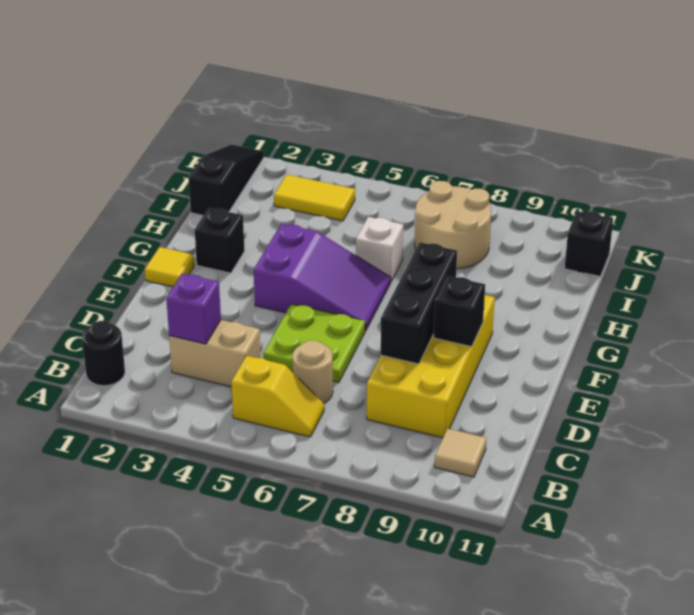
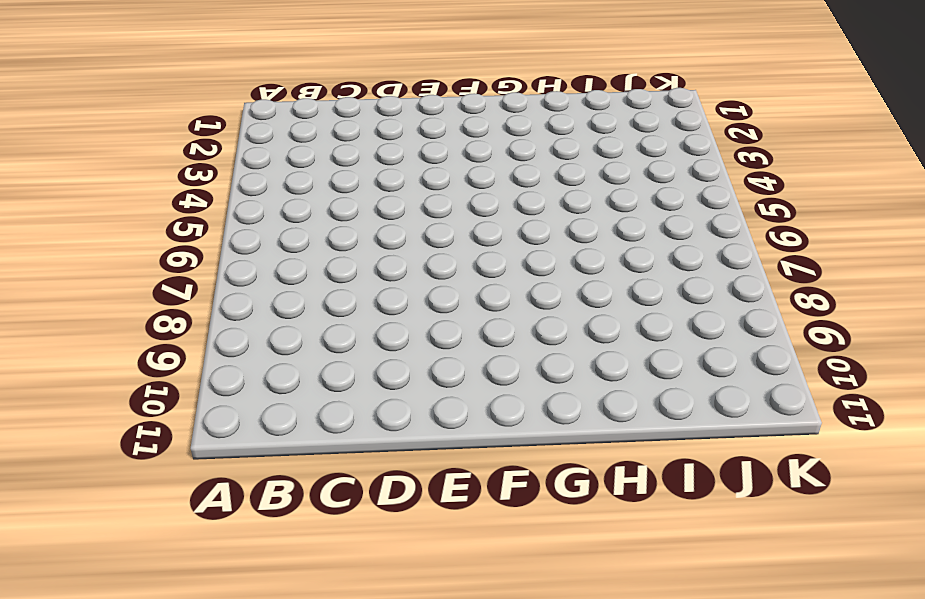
none -> black round brick B1 level 1
none -> yellow slope B5:B6 level 1 top 5
none -> tan tile B10 level 1

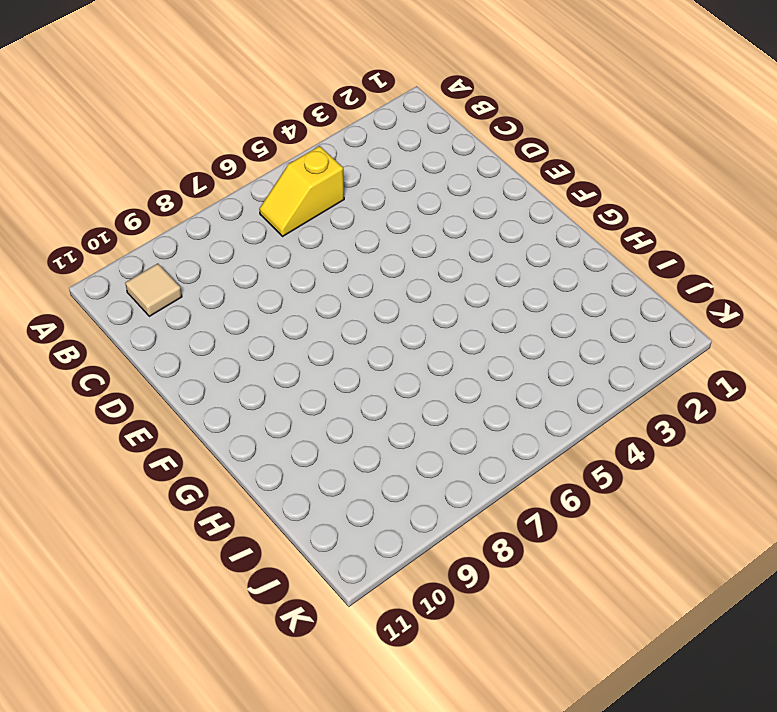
none -> black round brick B1 level 1
none -> tan brick C3:C4 level 1
none -> tan round brick C6 level 1

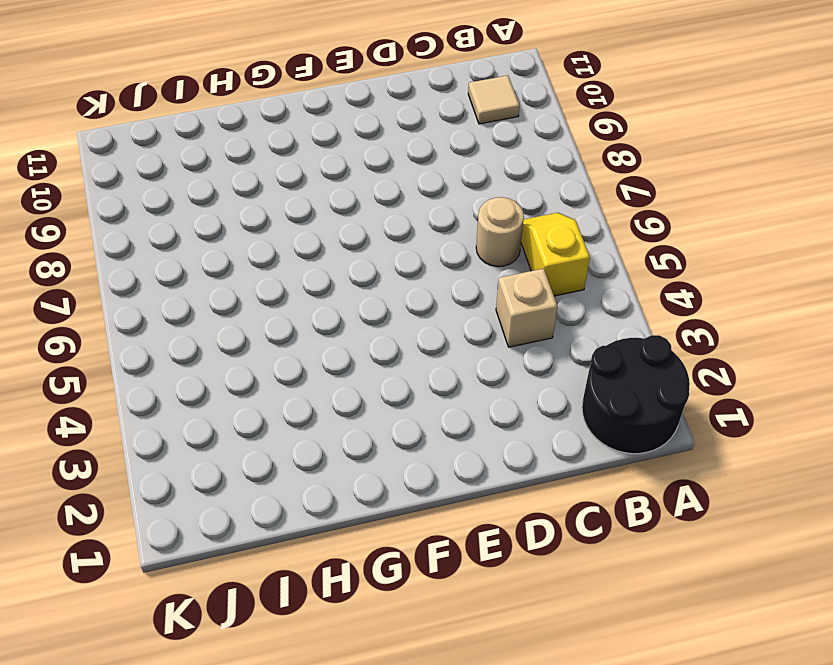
black round brick A1:B2 level 1 -> black round brick B1 level 1
tan brick C4 level 1 -> tan brick C3:C4 level 1
none -> yellow brick C8:F9 level 1
none -> lime plate D5:E6 level 1
none -> yellow tile F1 level 1

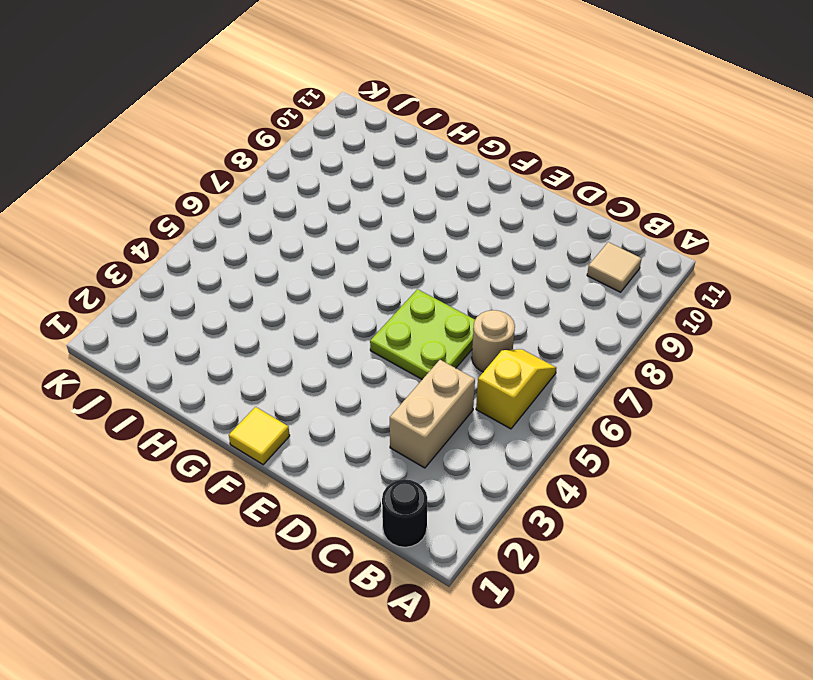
none -> yellow brick C8:F9 level 1
none -> purple slope F4:G6 level 1 top 4
none -> black brick G2 level 1

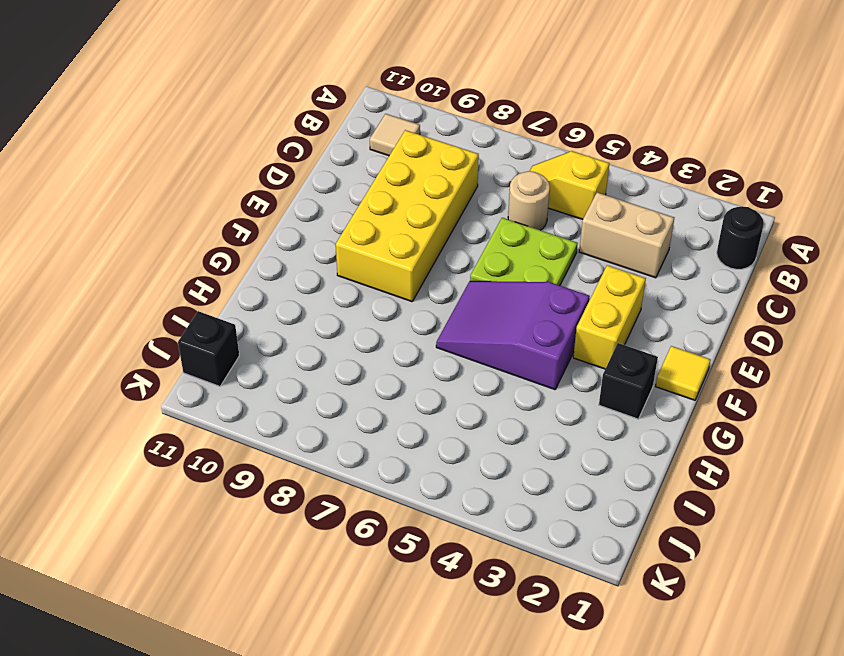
yellow brick E3:F3 level 1 -> none
none -> white brick H6 level 1
none -> black slope I1:K1 level 1 top I
none -> tan round brick I7:J8 level 1

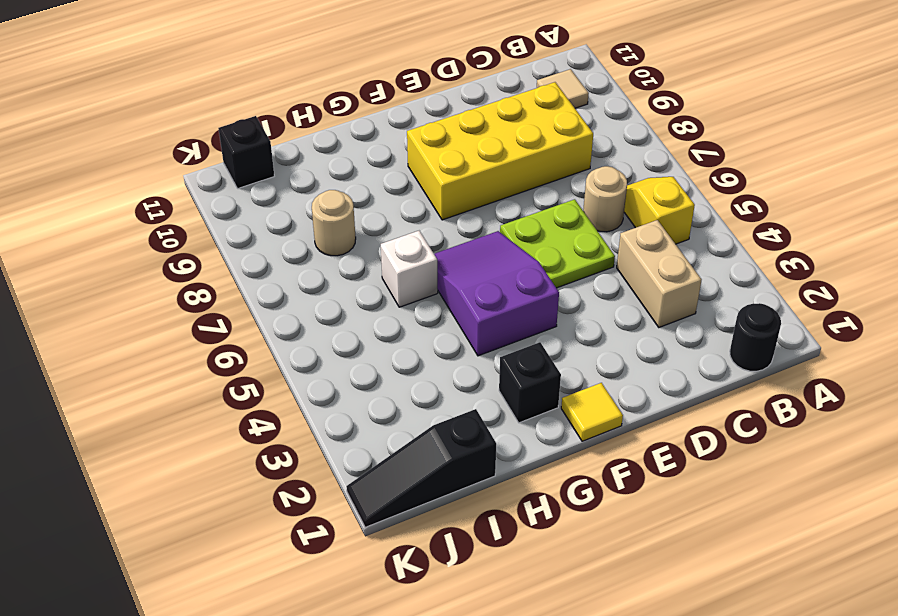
tan round brick I8 level 1 -> tan round brick I7:J8 level 1
none -> yellow tile J3:J4 level 1
none -> purple brick C3 level 2
none -> black brick D8:F8 level 2

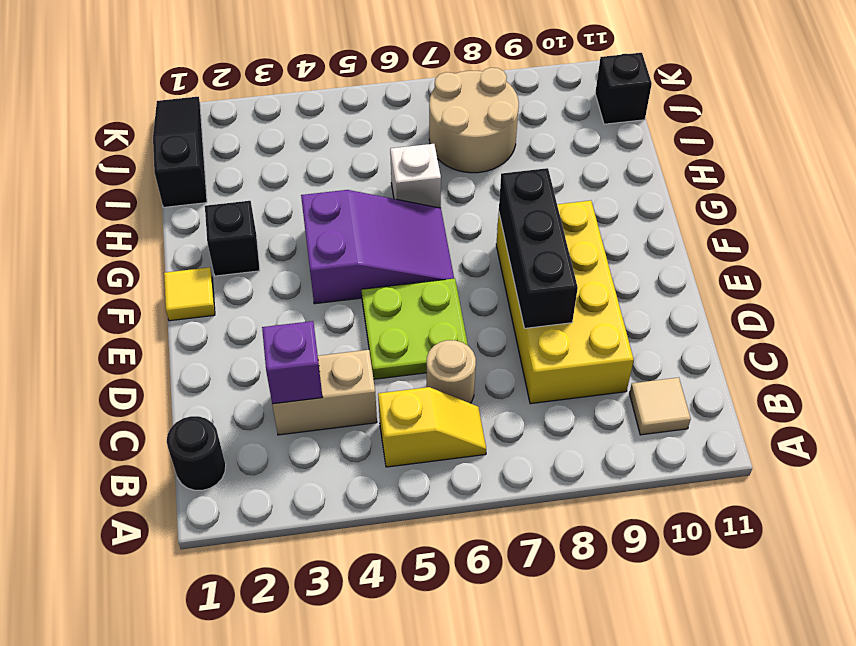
none -> yellow tile J3:J4 level 1
none -> black brick E9 level 2

